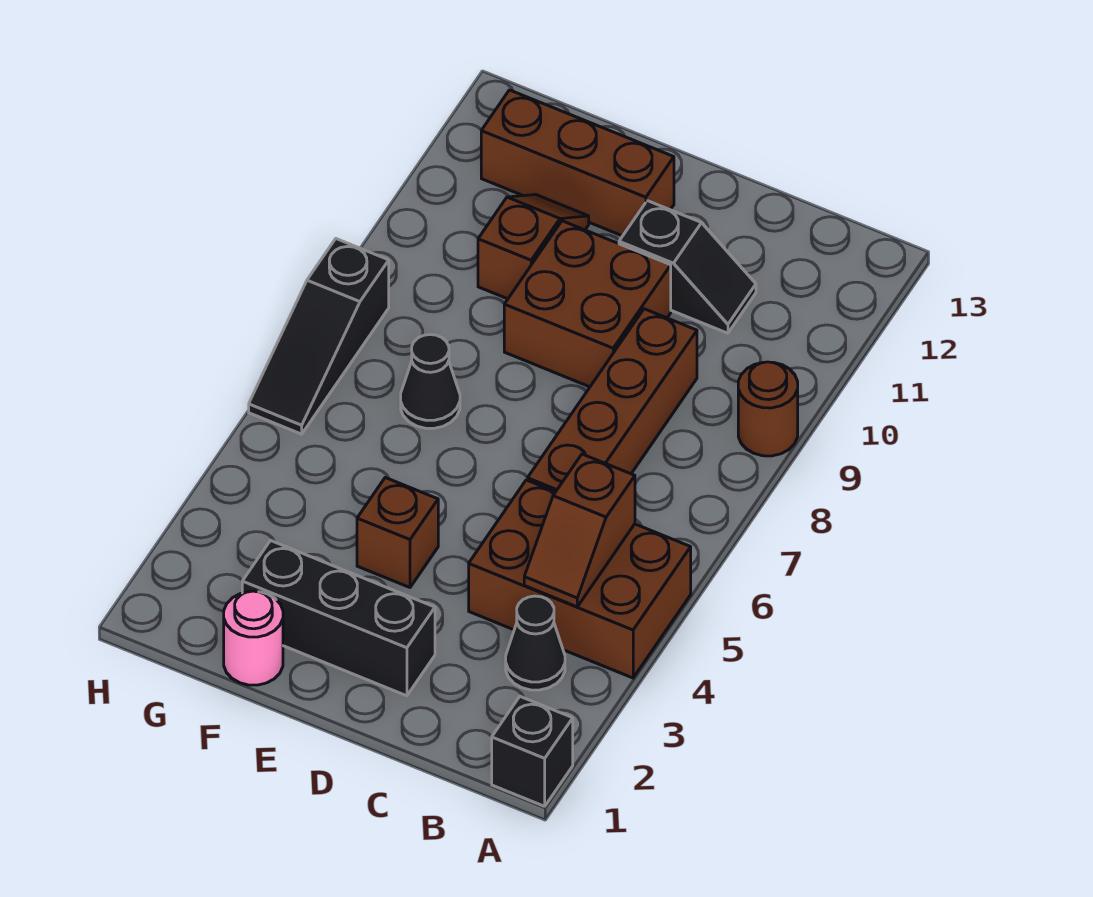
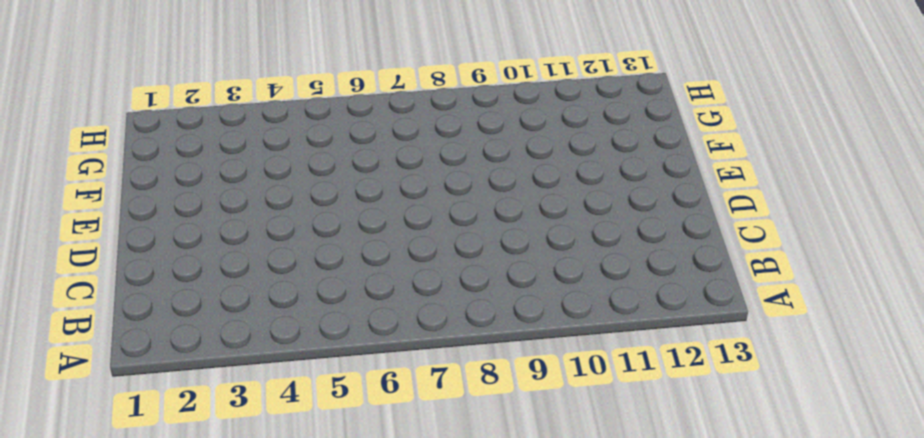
none -> black brick A1 level 1
none -> brown brick A4:C5 level 1
none -> brown round brick A9 level 1

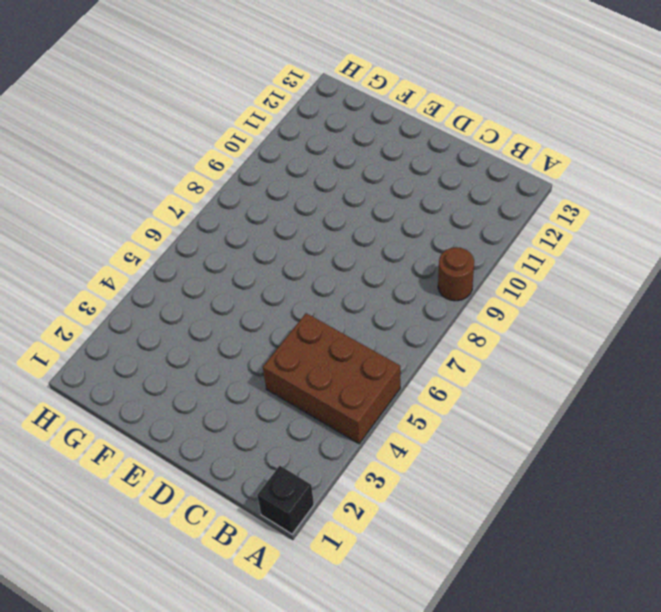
none -> black cone B3 level 1
none -> brown brick C6:C9 level 1
none -> black slope C11:D11 level 1 top D

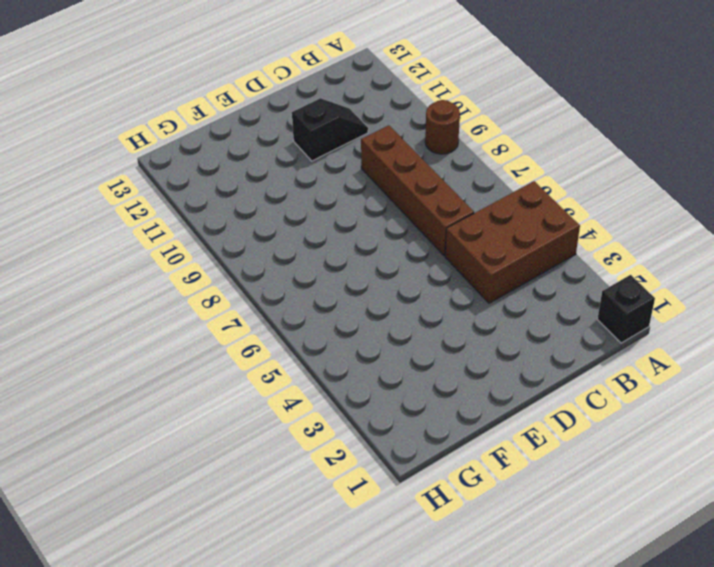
none -> black cone B3 level 1
none -> black brick D2:F2 level 1
none -> brown brick D9:E10 level 1

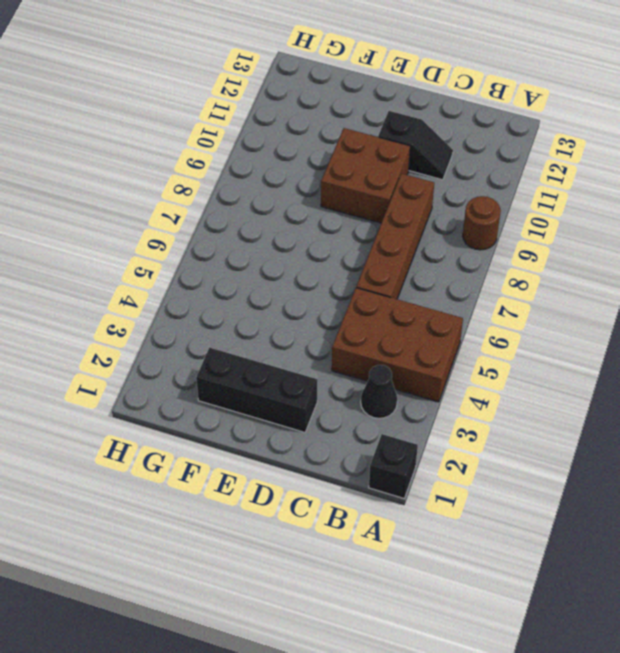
none -> brown brick E4 level 1
none -> brown brick E12:G12 level 1
none -> pink round brick F1 level 1

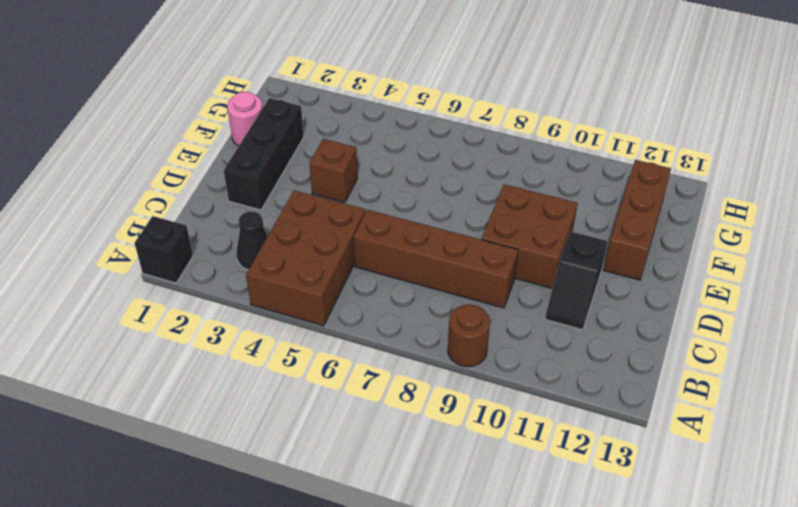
none -> black cone F7 level 1
none -> brown slope F10:F11 level 1 top 10
none -> black slope H6:H8 level 1 top 8

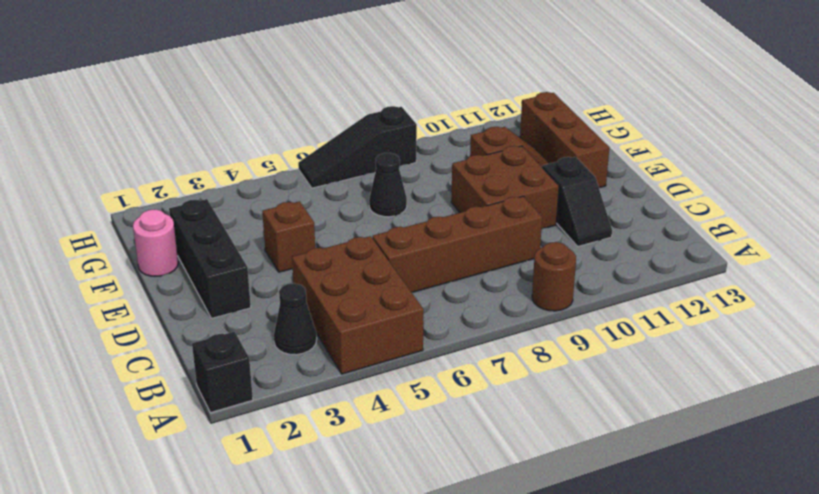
none -> brown slope B4:B5 level 2 top 5

